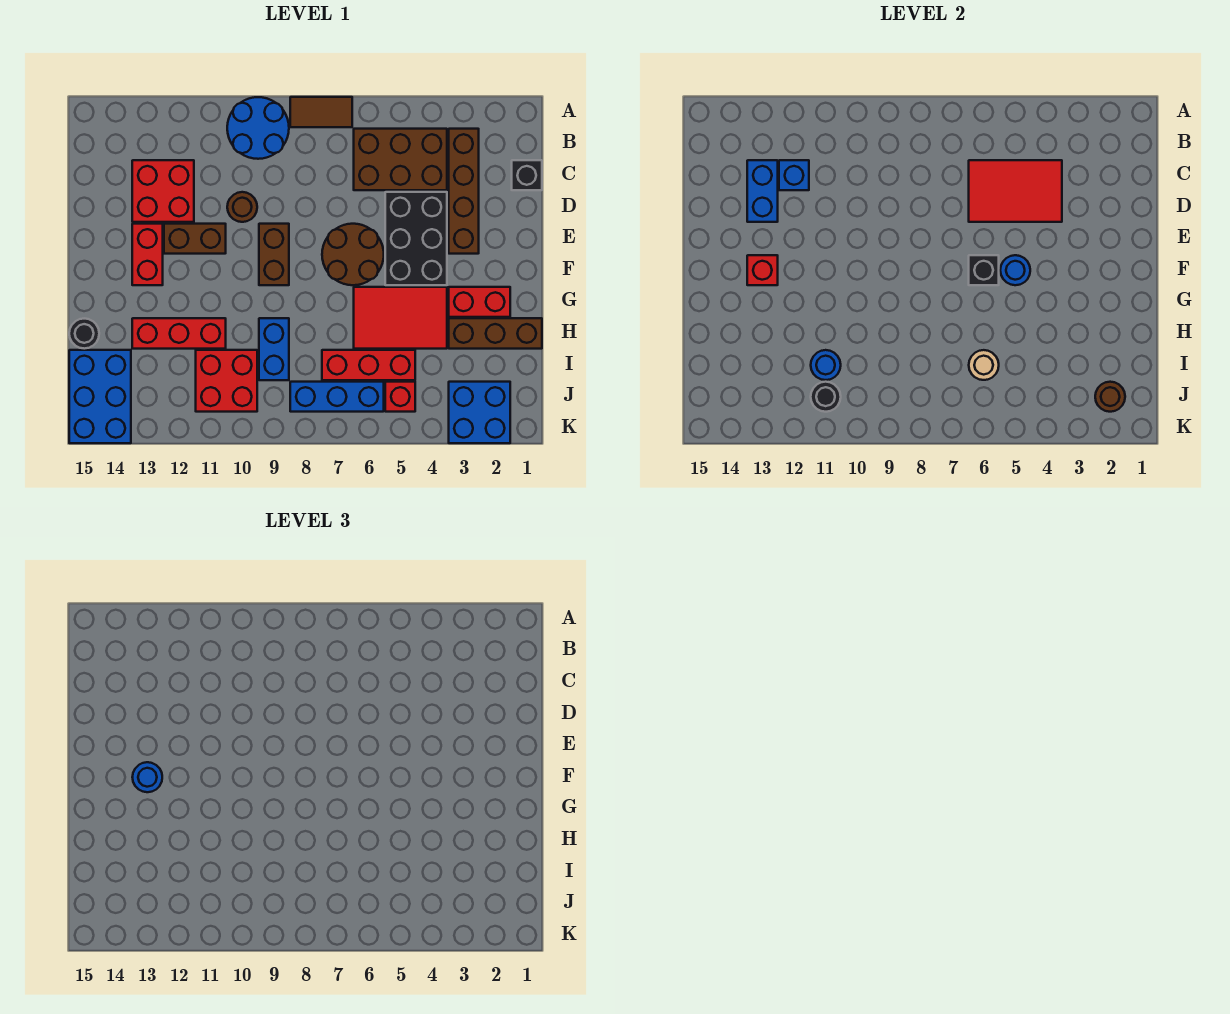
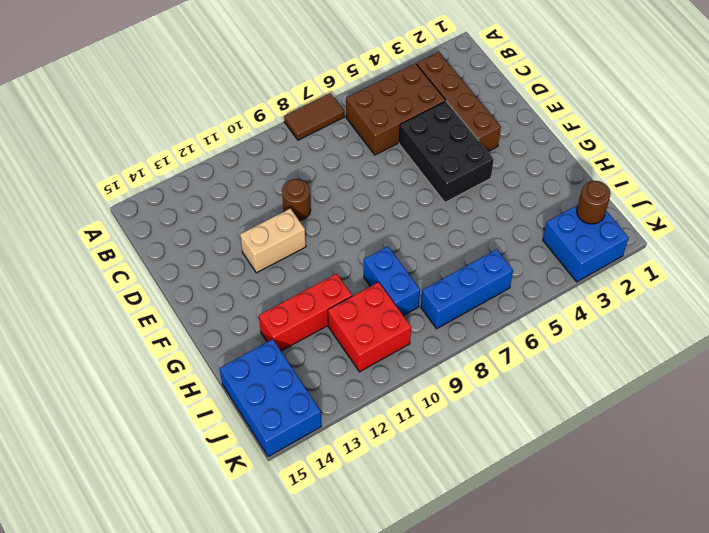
tan brick E11:E12 level 1 -> brown brick E11:E12 level 1
none -> blue round brick A9:B10 level 1
none -> black brick C1 level 1
none -> red brick C12:D13 level 1
none -> brown round brick E6:F7 level 1

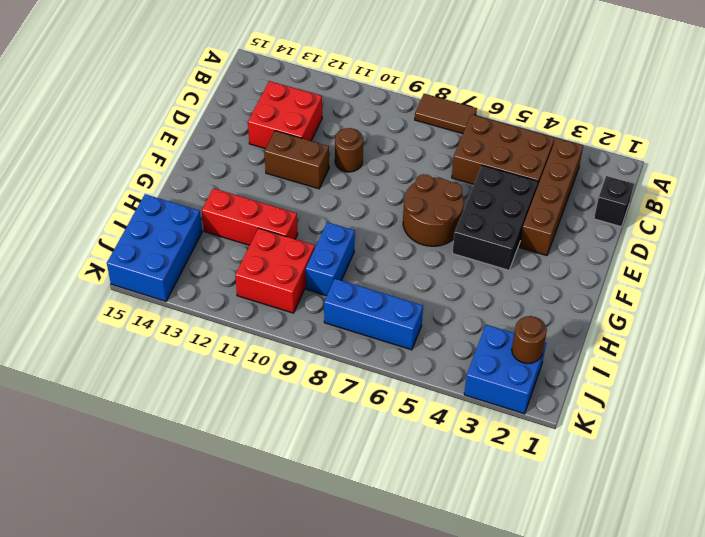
none -> blue round brick A9:B10 level 1
none -> brown brick E9:F9 level 1
none -> red brick E13:F13 level 1
none -> red brick G2:G3 level 1

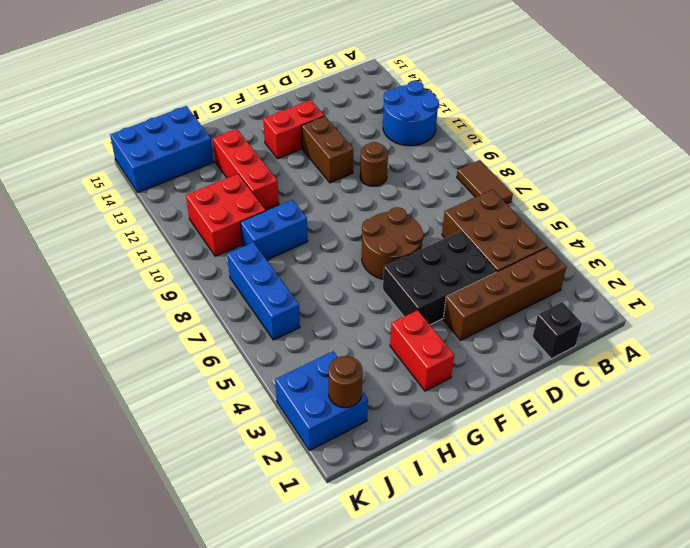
blue round brick A11:B12 level 1 -> blue round brick A9:B10 level 1
none -> red brick C12:D13 level 1
none -> brown brick E9:F9 level 1
none -> red tile G4:H6 level 1
none -> brown brick H1:H3 level 1

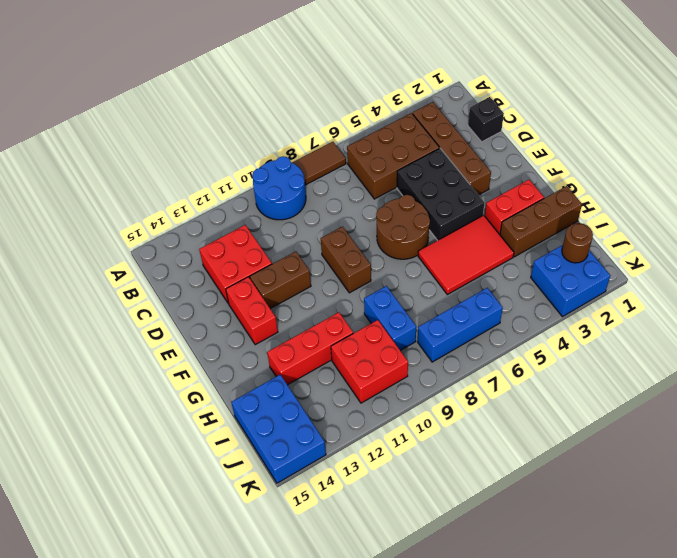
none -> brown round brick D10 level 1
none -> black round brick H15 level 1
none -> red brick I5:I7 level 1
none -> red brick J5 level 1

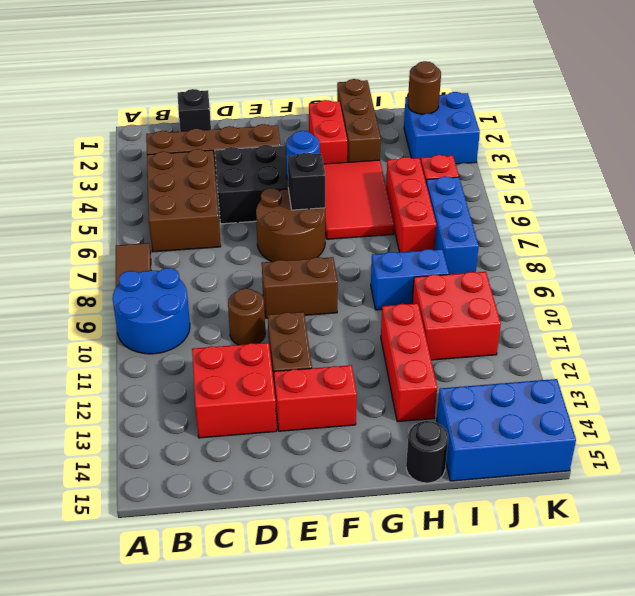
none -> red tile C4:D6 level 2
none -> blue brick C12 level 2
none -> blue brick C13:D13 level 2
none -> red brick F13 level 2

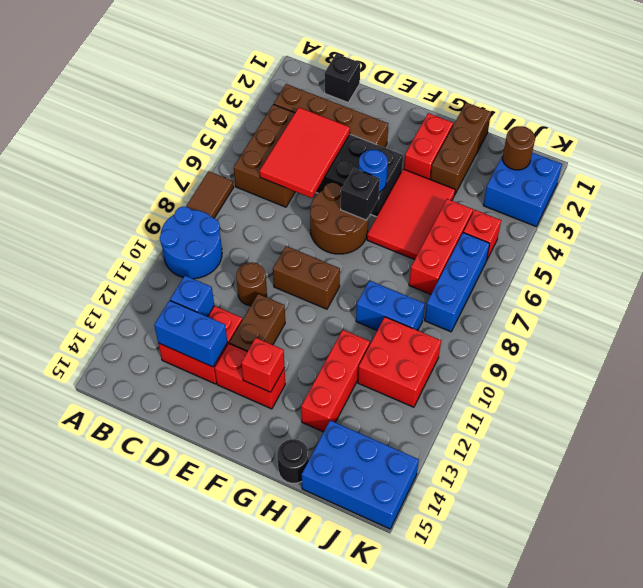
none -> tan round brick I6 level 2
none -> blue round brick I11 level 2
none -> black round brick J11 level 2
none -> blue round brick F13 level 3

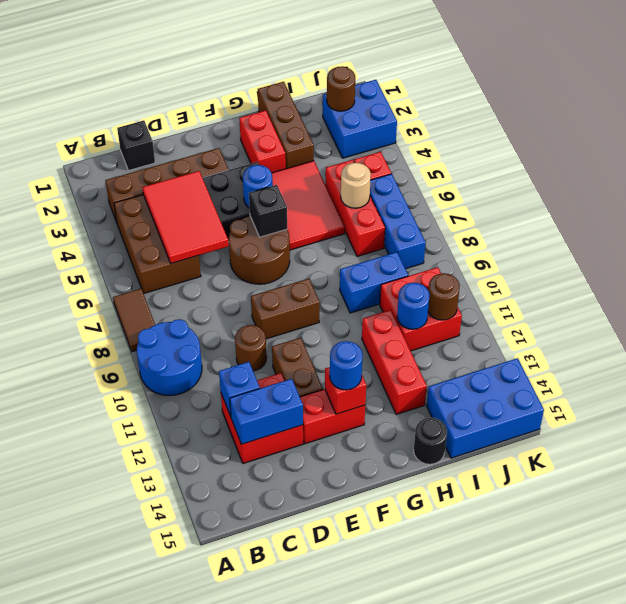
brown round brick J11 level 2 -> black round brick J11 level 2

